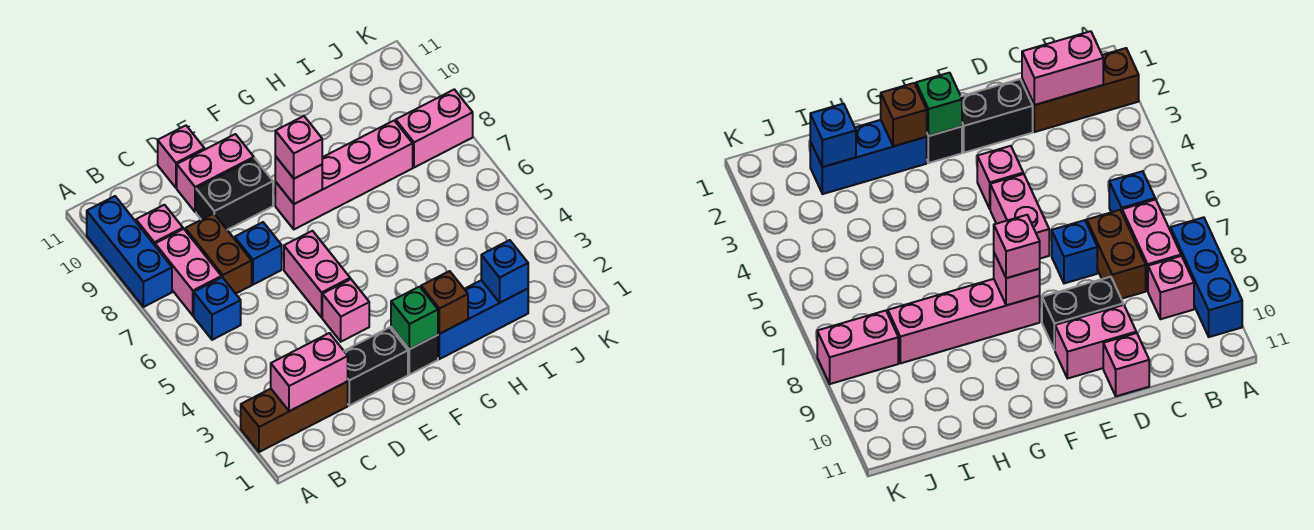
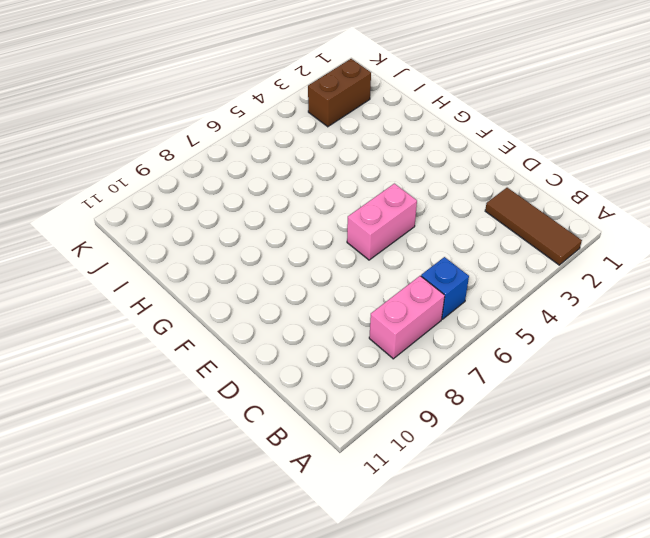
brown tile A2:C2 level 1 -> brown brick A2:C2 level 1
brown brick J2:J3 level 1 -> brown brick C7:C8 level 1
none -> blue brick A8:A10 level 1
none -> pink brick B9 level 1
none -> black brick D2:E2 level 1

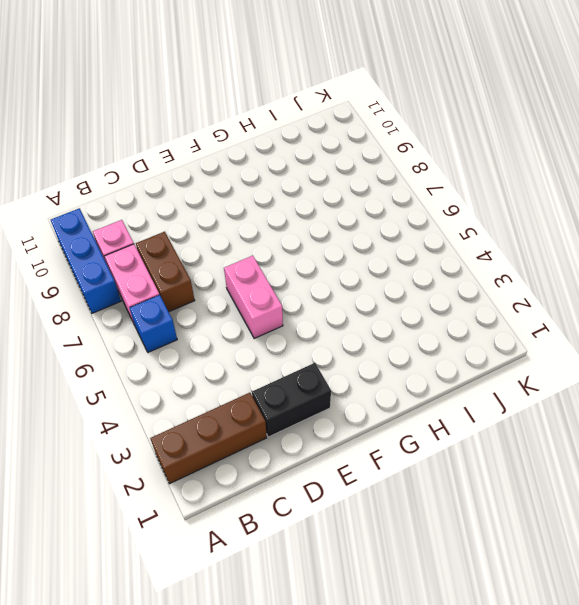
none -> blue brick D7 level 1
none -> black brick D9:E9 level 1
none -> pink brick D10:E10 level 1

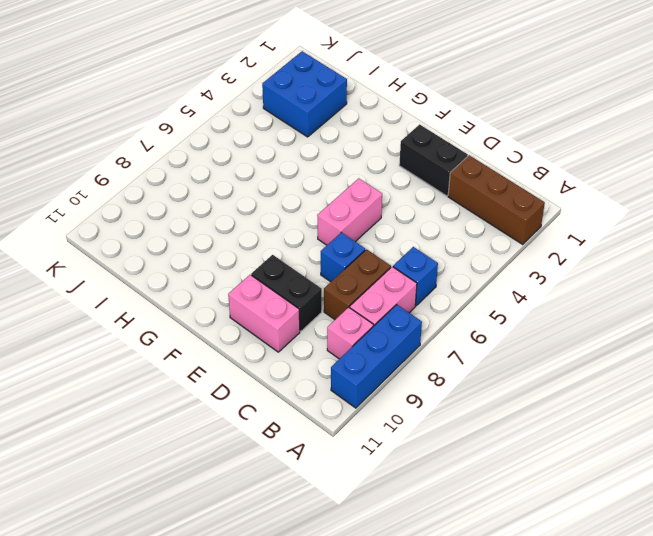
blue brick I2:J3 level 1 -> blue brick G2:I2 level 1
none -> pink brick D11 level 1
none -> pink brick E4 level 1
none -> black brick F2 level 1

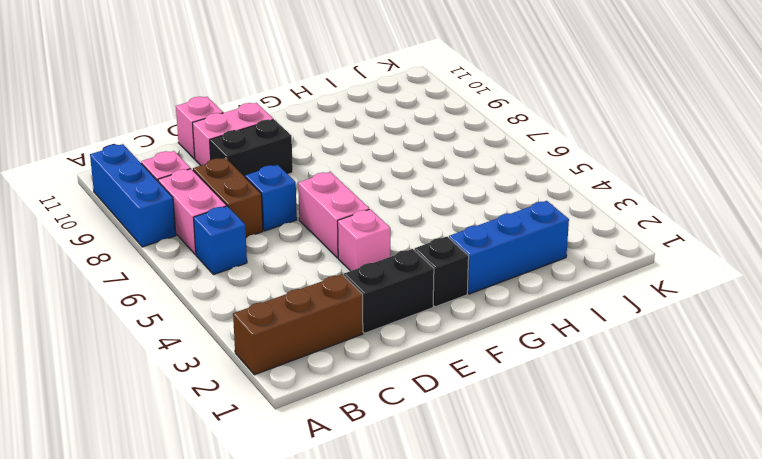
none -> pink brick F8:I8 level 1
none -> pink brick J8:K8 level 1
none -> pink brick B2:C2 level 2

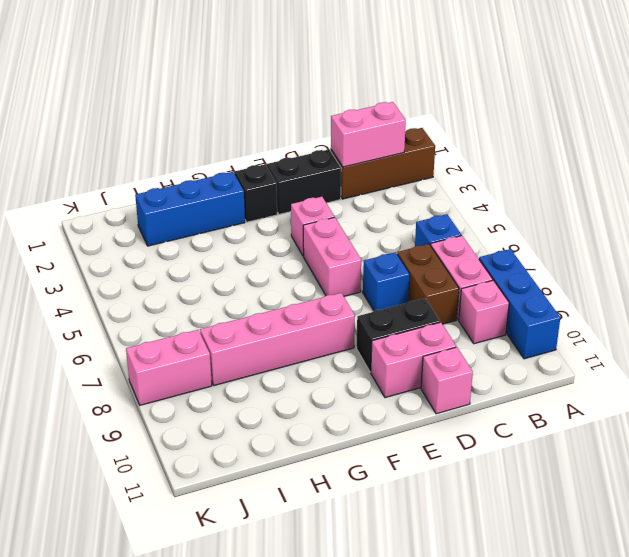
none -> green brick F2 level 2
none -> pink brick F8 level 2
none -> brown brick G2 level 2

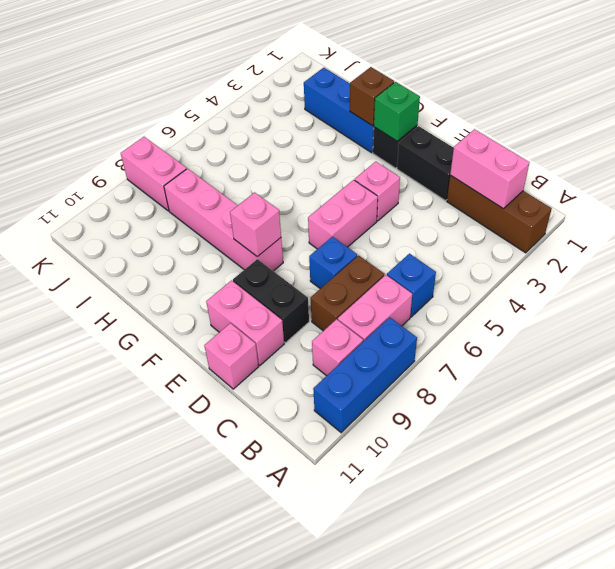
none -> blue brick I2 level 2
none -> pink brick F8 level 3

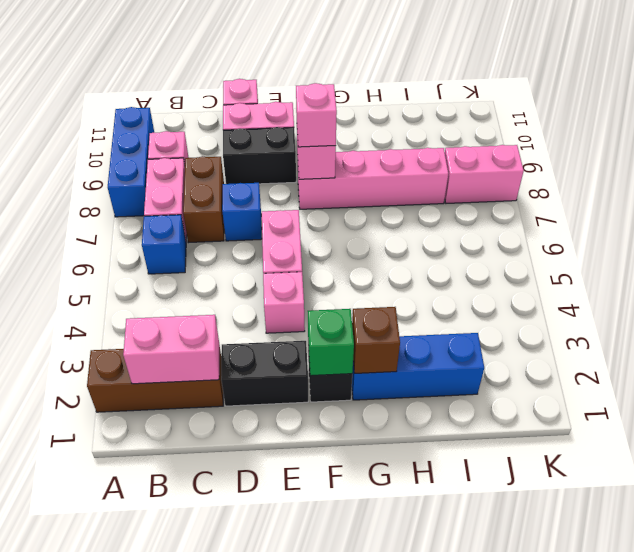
none -> blue brick I2 level 2

